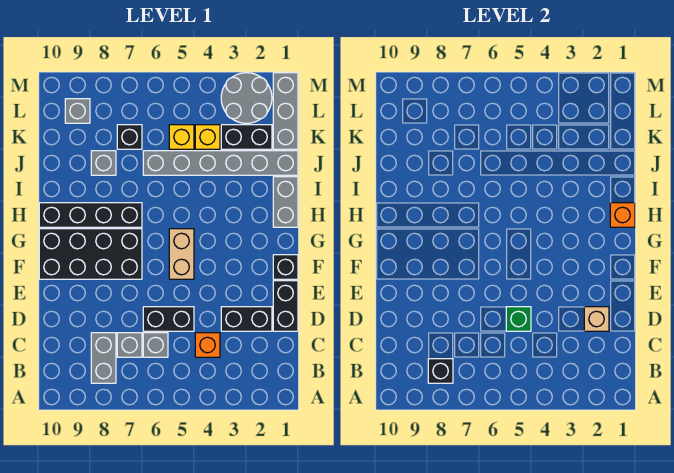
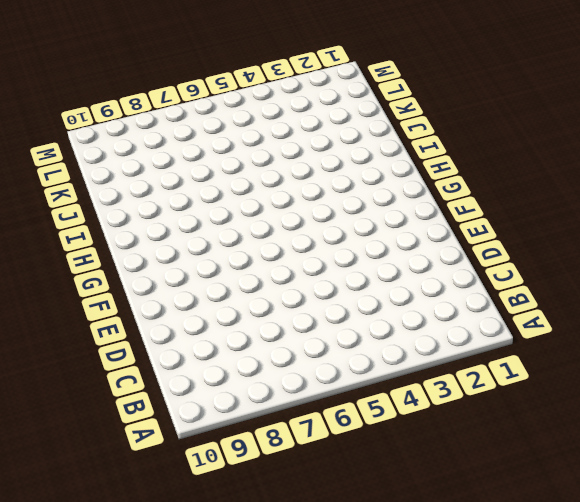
none -> grey brick B8:C8 level 1
none -> orange brick C4 level 1
none -> grey brick C6 level 1

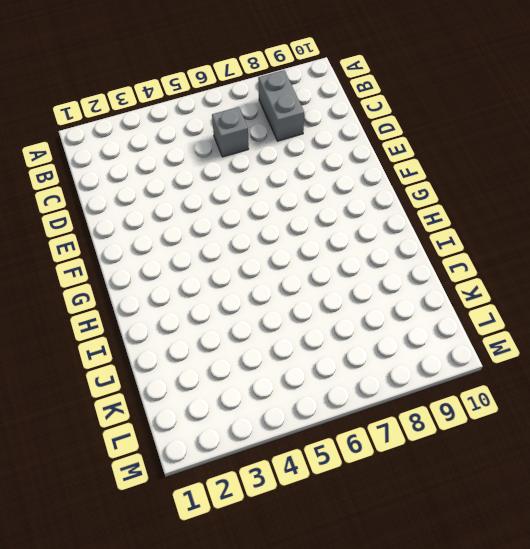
none -> orange brick C4 level 1
none -> grey brick C7 level 1
none -> black brick D1:E1 level 1

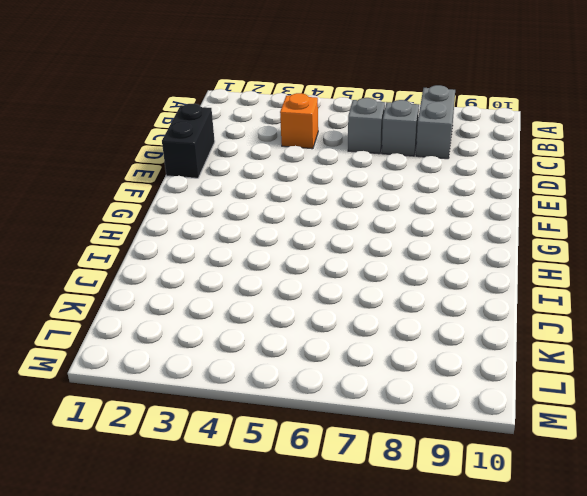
none -> black brick D2:D3 level 1
none -> black brick D5:D6 level 1
none -> black brick F1 level 1

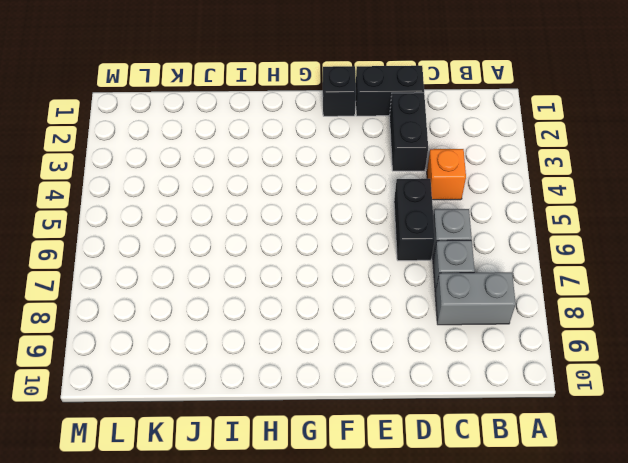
none -> tan brick F5:G5 level 1
none -> black brick F7:G10 level 1
none -> grey brick H1:I1 level 1

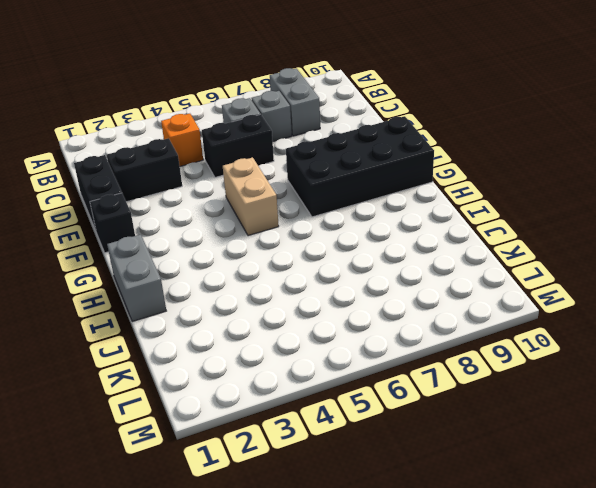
none -> black brick H7:H10 level 1
none -> grey brick J1:J6 level 1
none -> grey brick J8 level 1

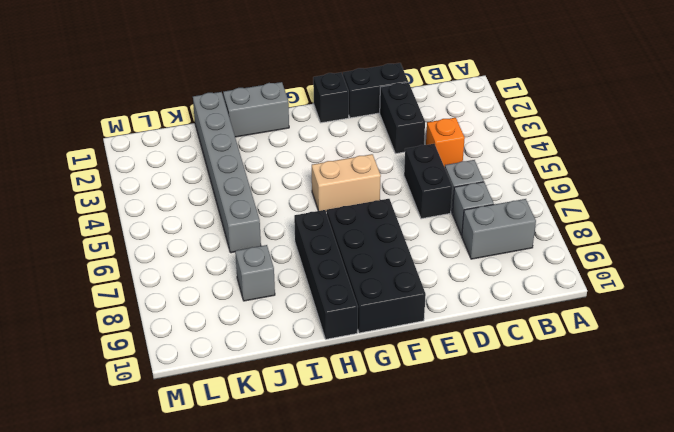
none -> grey brick K1:M1 level 1
none -> black brick K2:K3 level 1
none -> yellow brick K4 level 1

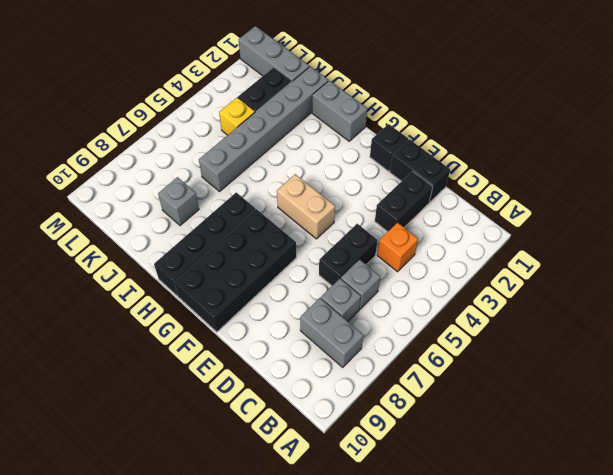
none -> yellow brick K5 level 1
none -> black brick K7 level 1
none -> grey round brick L2:M3 level 1

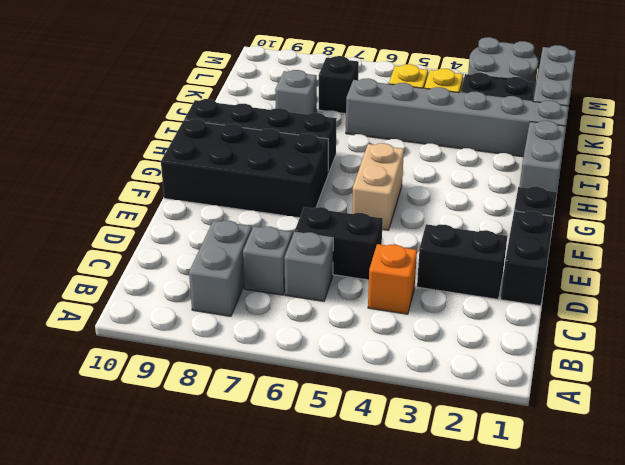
none -> grey brick L9 level 1
none -> black brick B8 level 2
none -> tan brick D2 level 2

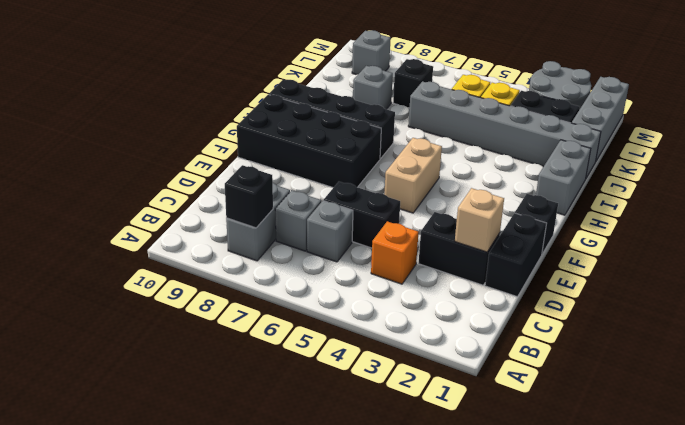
none -> green brick D5 level 2
none -> orange brick H1 level 2

